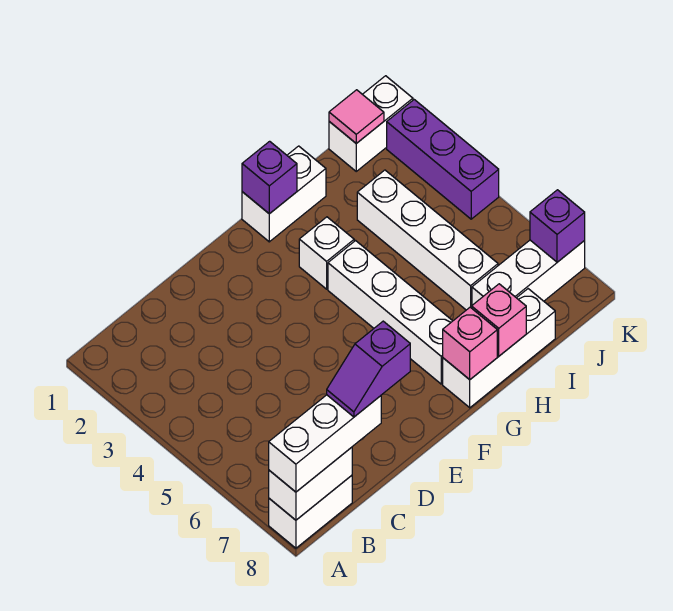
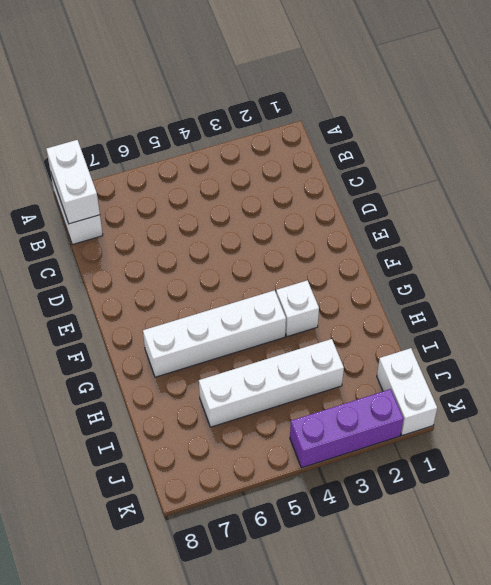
none -> white brick G1:H1 level 1
none -> white brick G8:I8 level 1
none -> white brick I7:K7 level 1

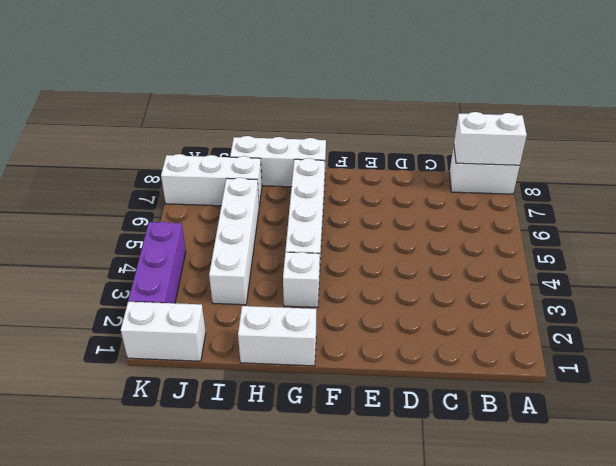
none -> purple brick G1 level 2
none -> pink brick G8 level 2
none -> pink brick H8 level 2

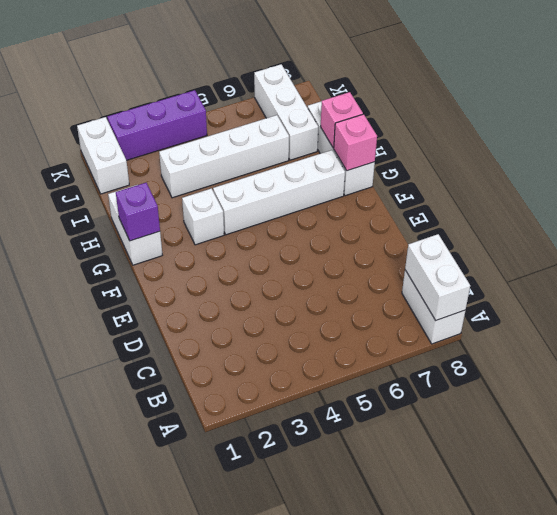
none -> pink tile J1 level 2
none -> purple brick K7 level 2
none -> white brick A8:C8 level 3

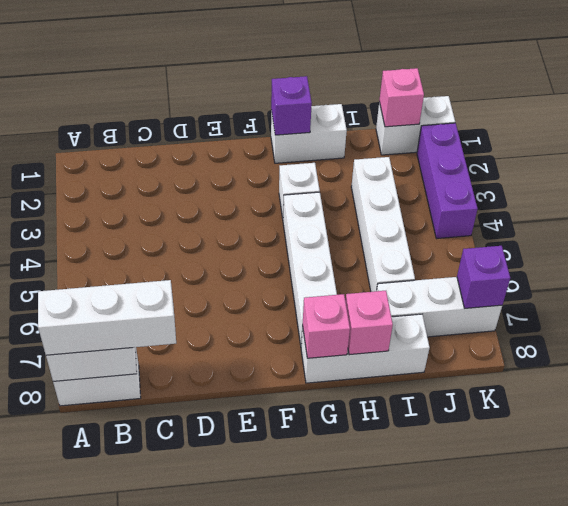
pink brick J1 level 2 -> pink tile J1 level 2
none -> purple slope C8:D8 level 4 top D

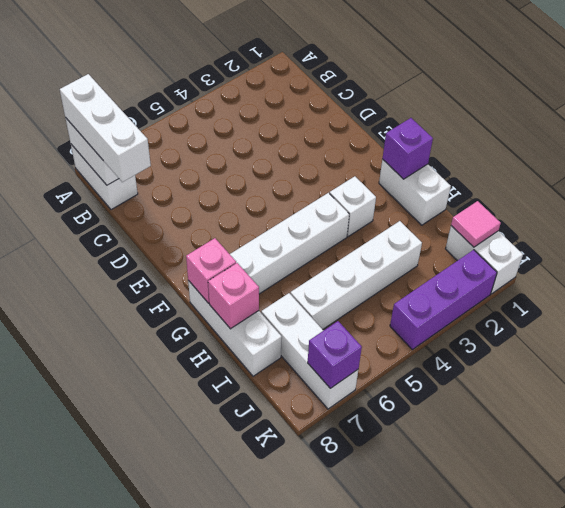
none -> purple slope C8:D8 level 4 top D

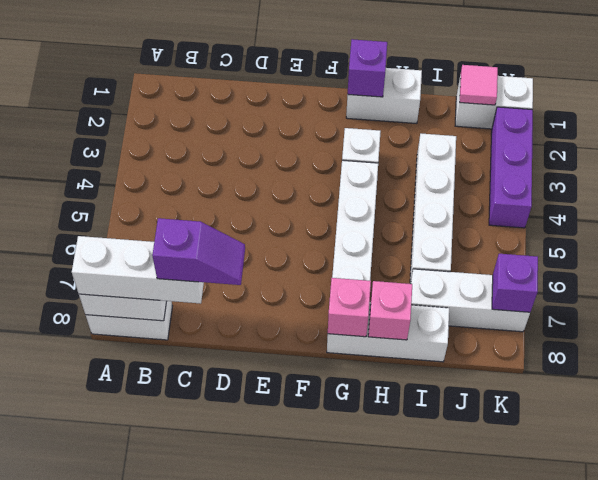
purple slope C8:D8 level 4 top C -> purple slope C8:D8 level 4 top D

